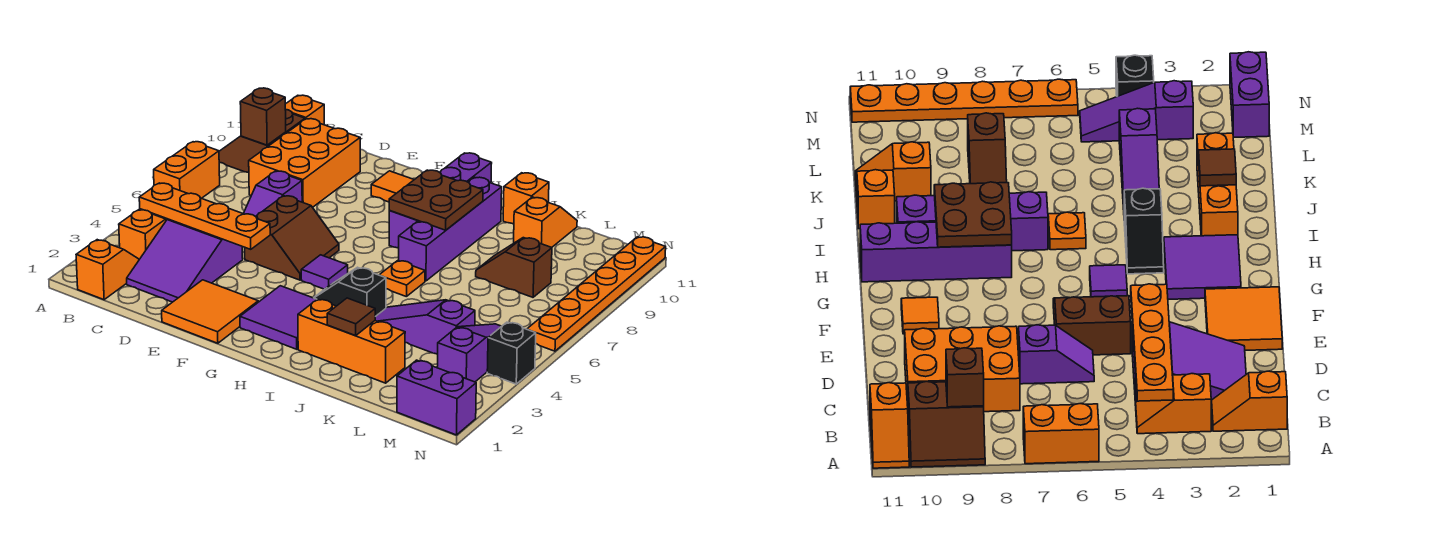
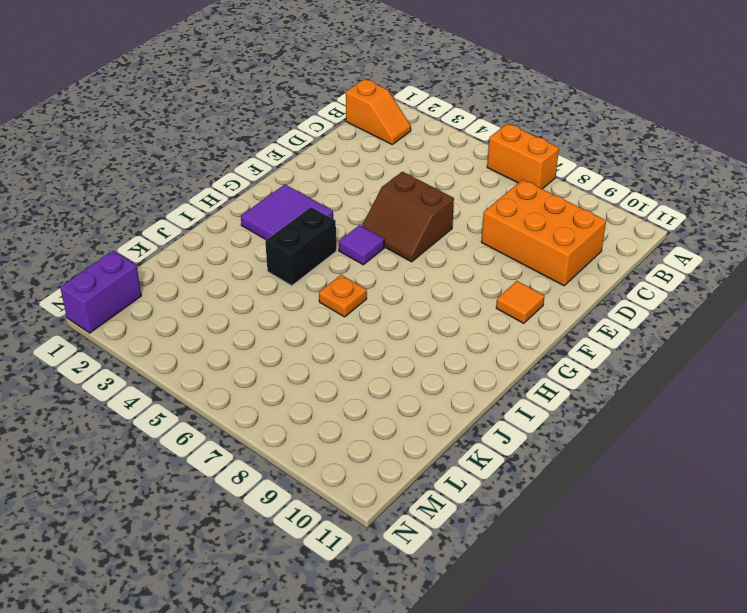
black brick H4:I4 level 1 -> black slope H4:I4 level 1 top I
none -> brown slope A9:B10 level 1 top B
none -> orange slope A11:B11 level 1 top B
none -> orange slope B3:B4 level 1 top 3
none -> purple slope C2:D4 level 1 top 4

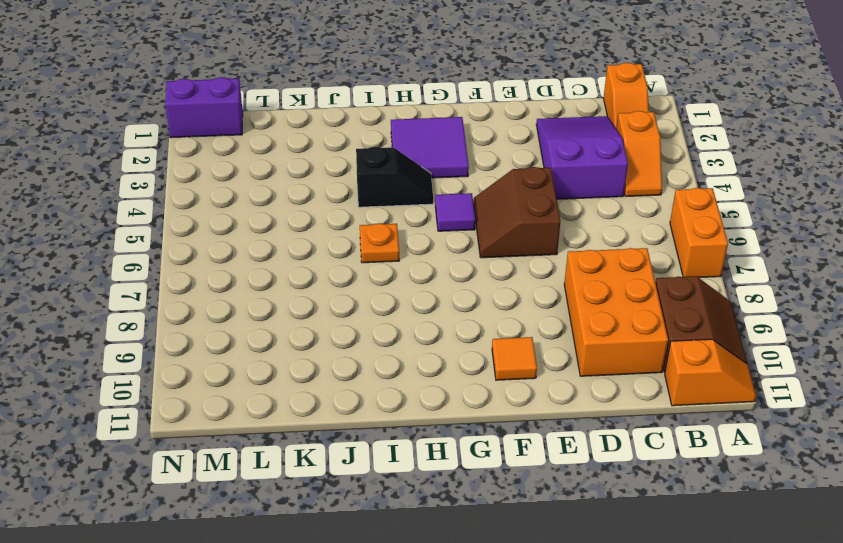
none -> purple slope D6:D7 level 1 top 7
none -> orange tile E1:F2 level 1
none -> purple brick H8:H11 level 1
none -> orange brick I2:K2 level 1

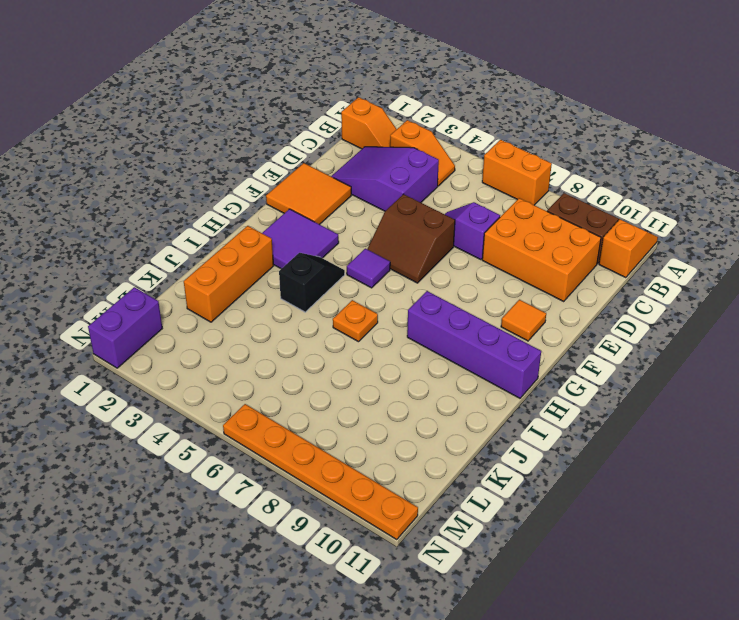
none -> purple brick I7:I10 level 1
none -> purple slope J4:L4 level 1 top L
none -> orange brick J11 level 1
none -> brown slope K8:L8 level 1 top L

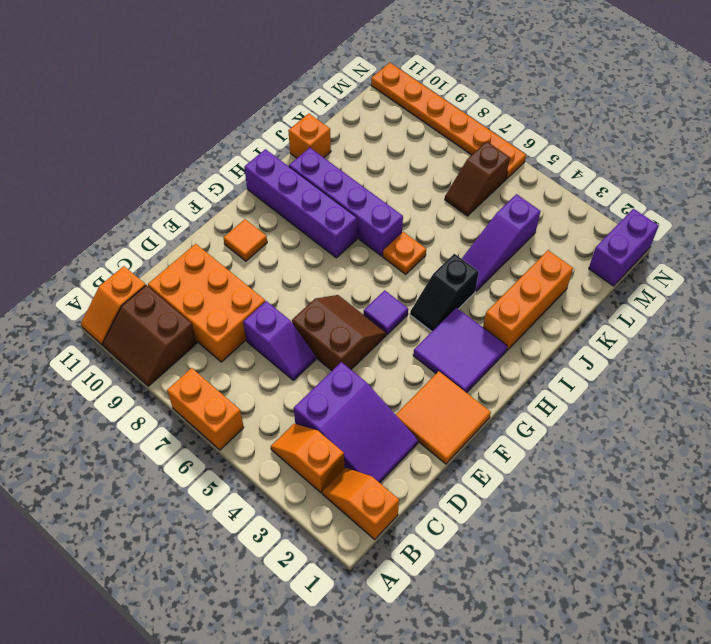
brown slope L6:M6 level 1 top M -> brown slope K8:L8 level 1 top L
none -> orange slope K10:K11 level 1 top 10
none -> purple slope M3:M5 level 1 top 3
none -> black brick N4 level 1
none -> orange plate B4:E4 level 2

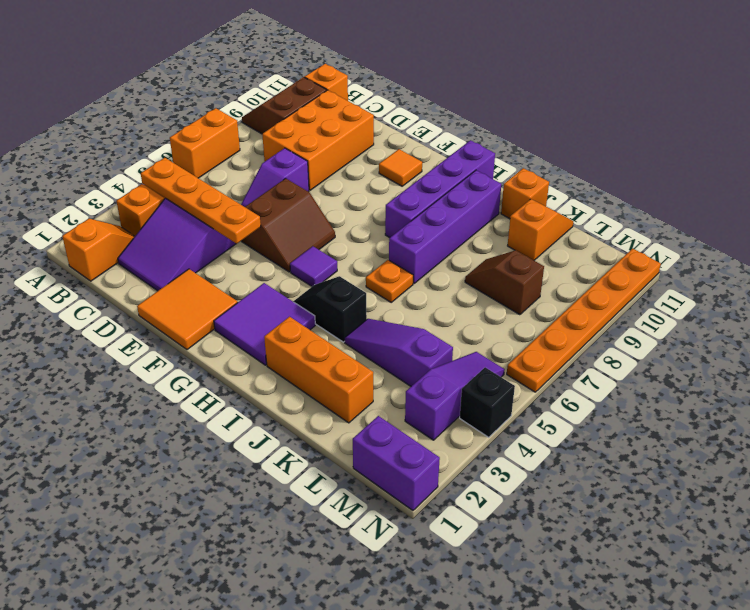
none -> brown brick B9 level 2
none -> brown plate H8:I9 level 2
none -> brown tile J2 level 2

